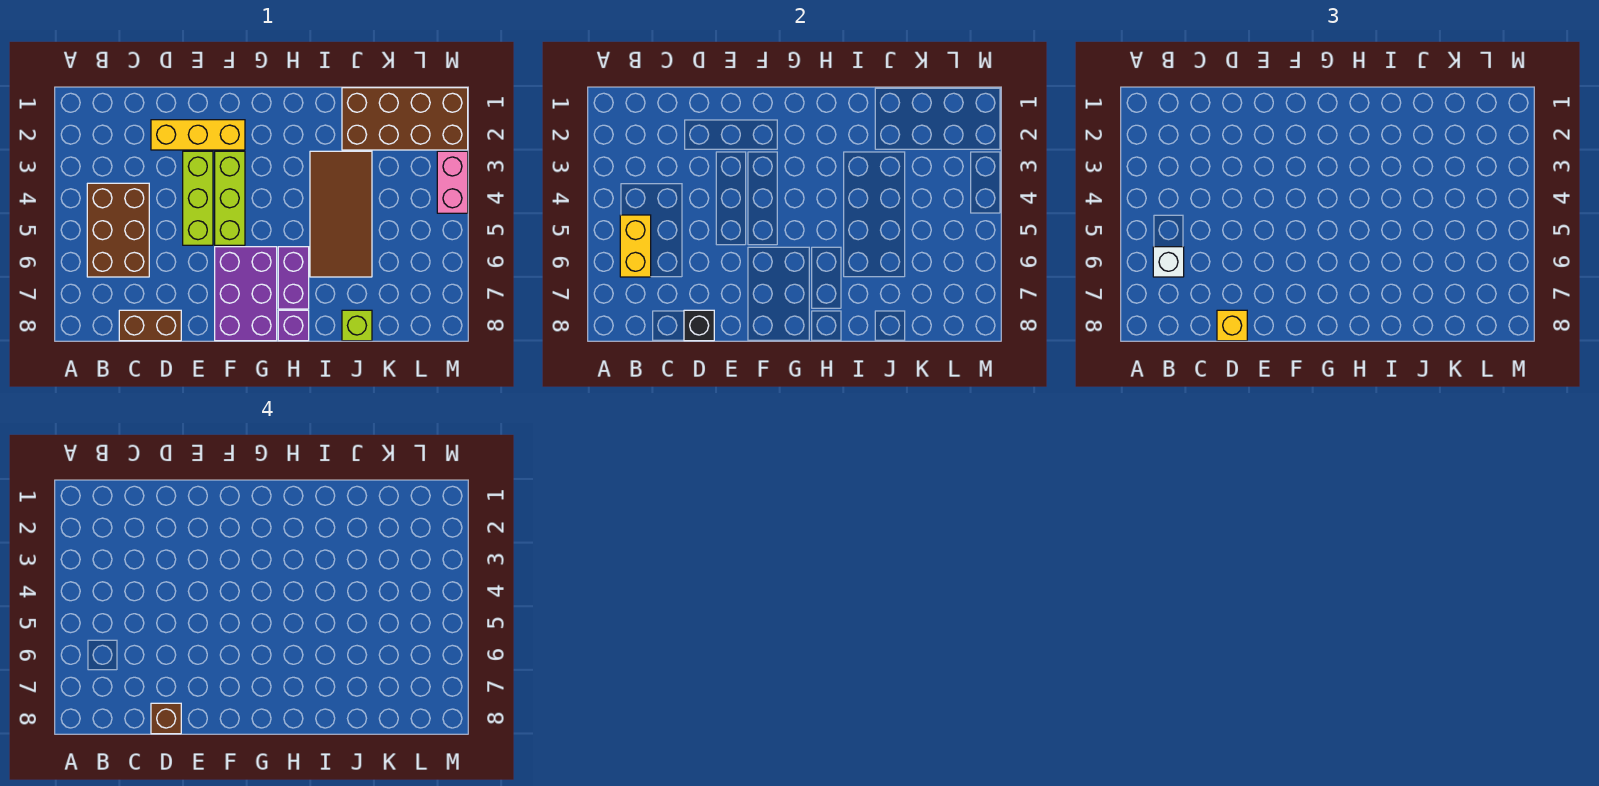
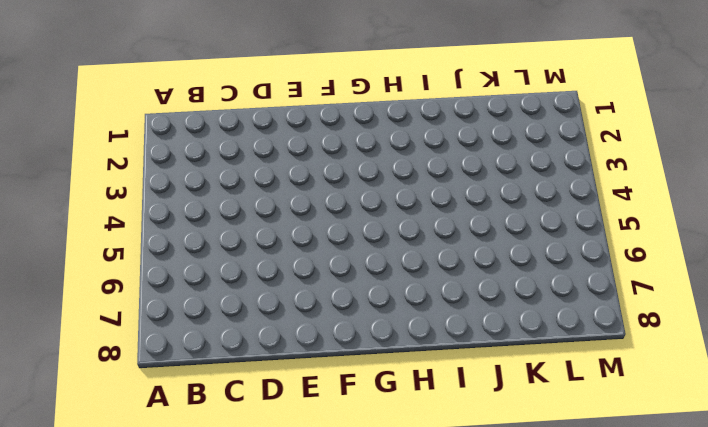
none -> brown brick B4:C6 level 1
none -> brown brick C8:D8 level 1
none -> yellow brick D2:F2 level 1

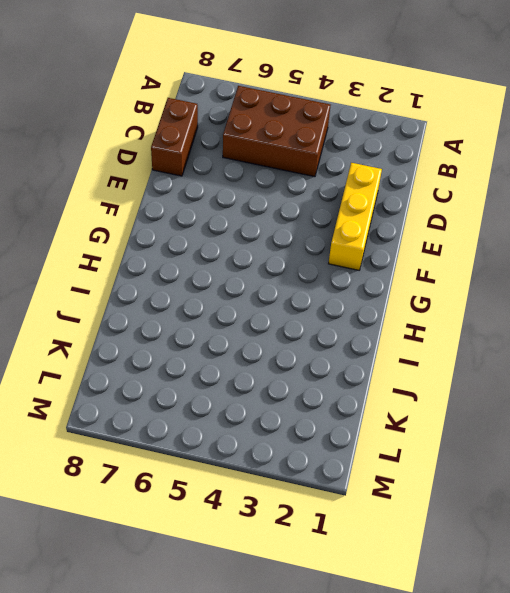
none -> lime brick E3:E5 level 1
none -> lime brick F3:F5 level 1
none -> purple brick F6:G8 level 1

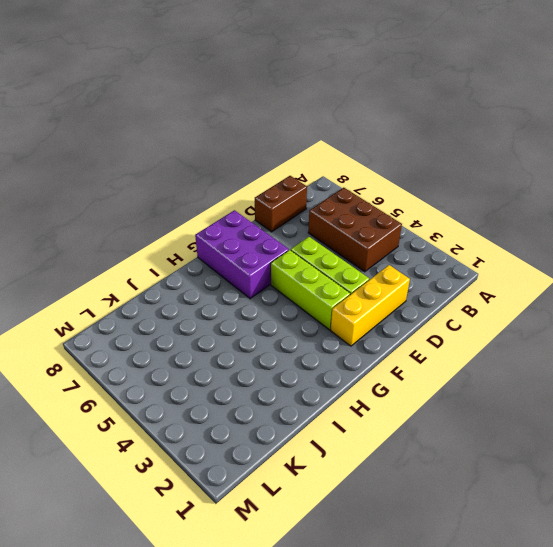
none -> purple brick H6:H7 level 1
none -> purple brick H8 level 1
none -> brown tile I3:J6 level 1

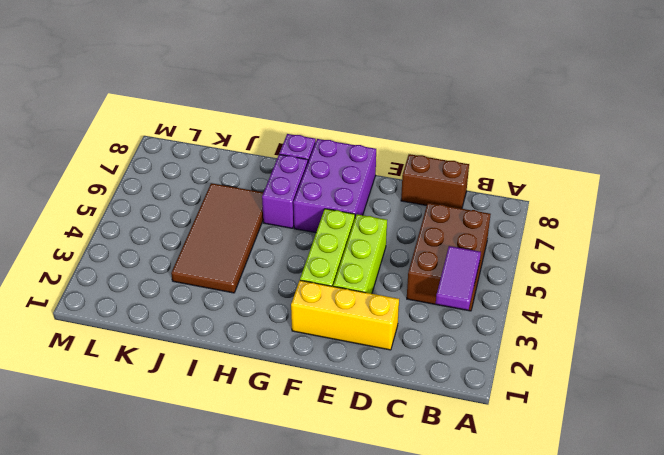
purple tile B3:B4 level 2 -> none
none -> brown brick J1:M2 level 1
none -> lime brick J8 level 1
none -> pink brick M3:M4 level 1

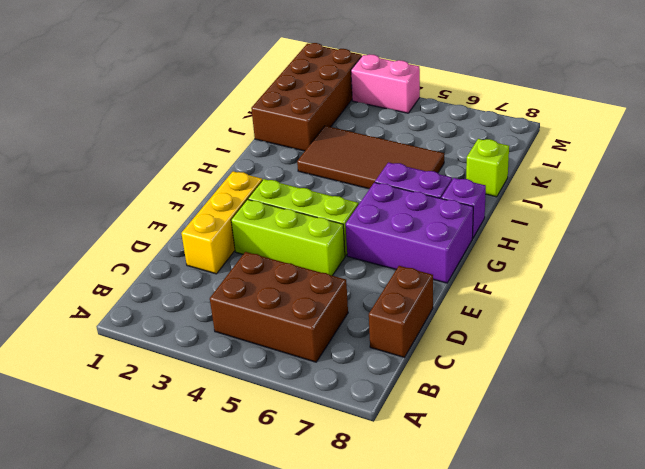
none -> yellow brick B5:B6 level 2
none -> black brick D8 level 2
none -> white brick B6 level 3

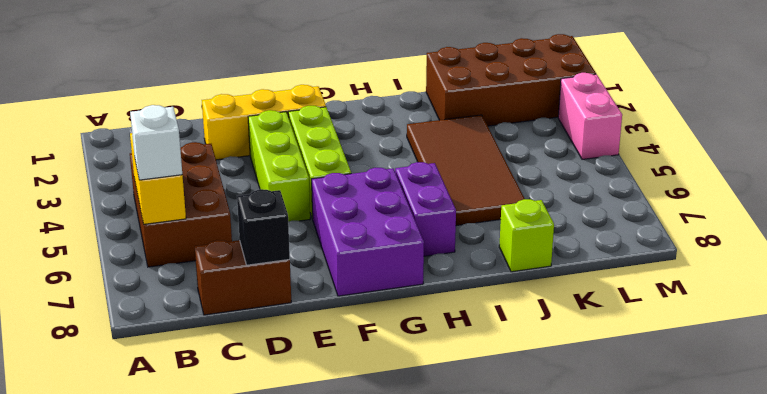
none -> purple brick H8 level 1
none -> yellow brick D8 level 3
none -> brown brick D8 level 4

